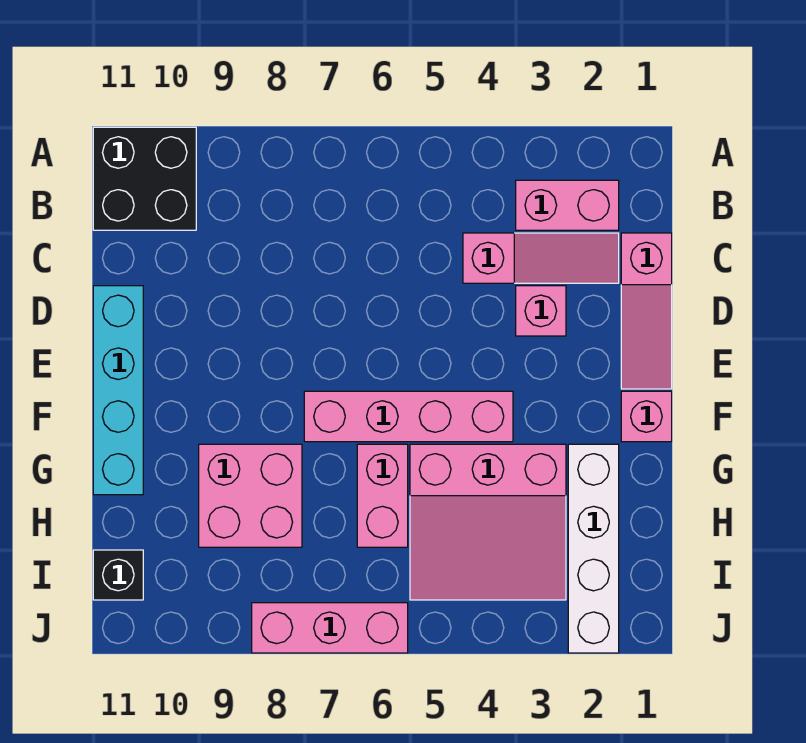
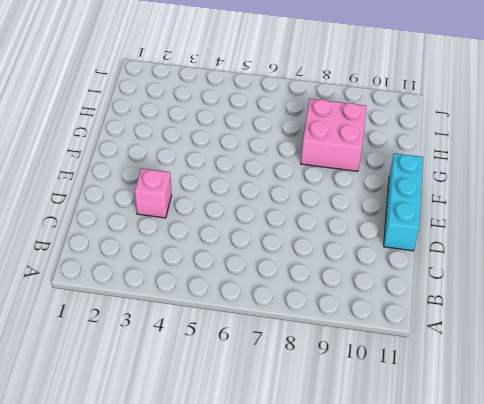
cyan brick D11:F11 level 1 -> cyan brick D11:G11 level 1
none -> black brick A10:B11 level 1
none -> pink brick B2:B3 level 1
none -> pink slope C1:E1 level 1 top C

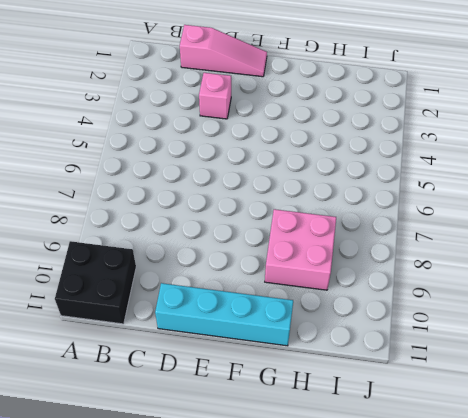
none -> pink brick B2:B3 level 1
none -> pink slope C2:C4 level 1 top 4
none -> pink brick F1 level 1

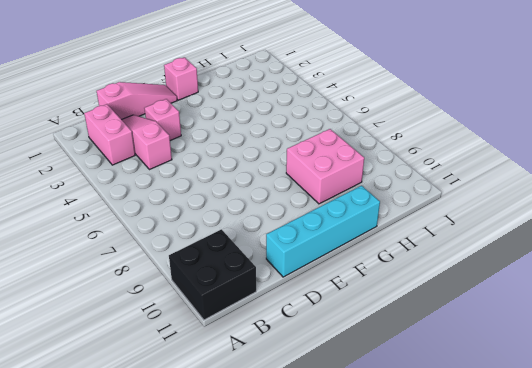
none -> pink brick F4:F7 level 1
none -> white brick G2:J2 level 1
none -> pink slope G3:I5 level 1 top G

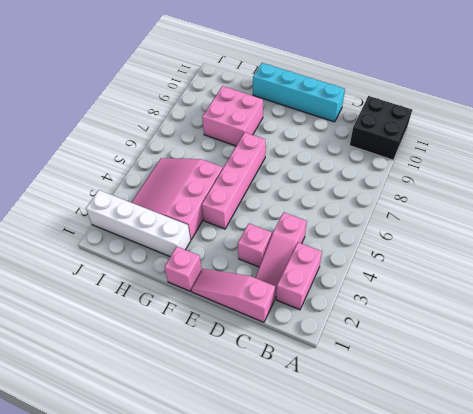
none -> pink brick G6:H6 level 1
none -> black brick I11 level 1
none -> pink brick J6:J8 level 1

